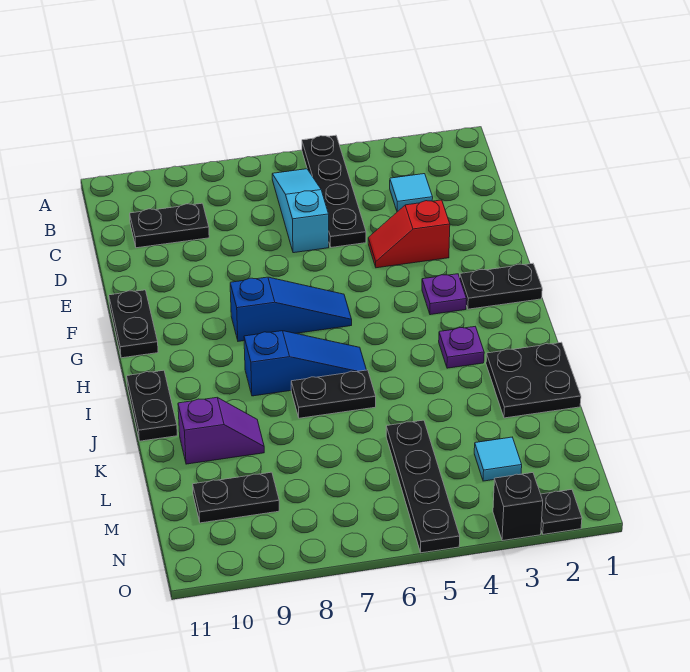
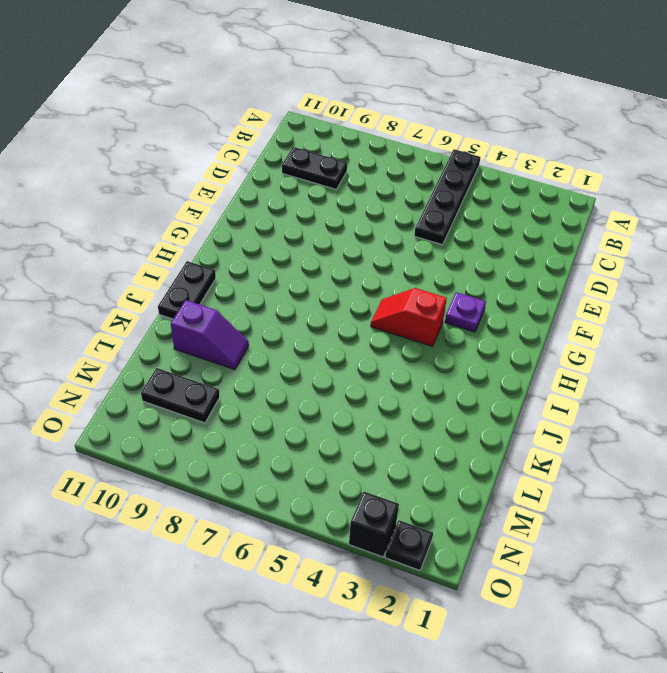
red slope H4:H5 level 1 top 4 -> red slope E3:E4 level 1 top 3
none -> cyan slope B6:D6 level 1 top D
none -> cyan tile C3 level 1
none -> black plate F11:G11 level 1

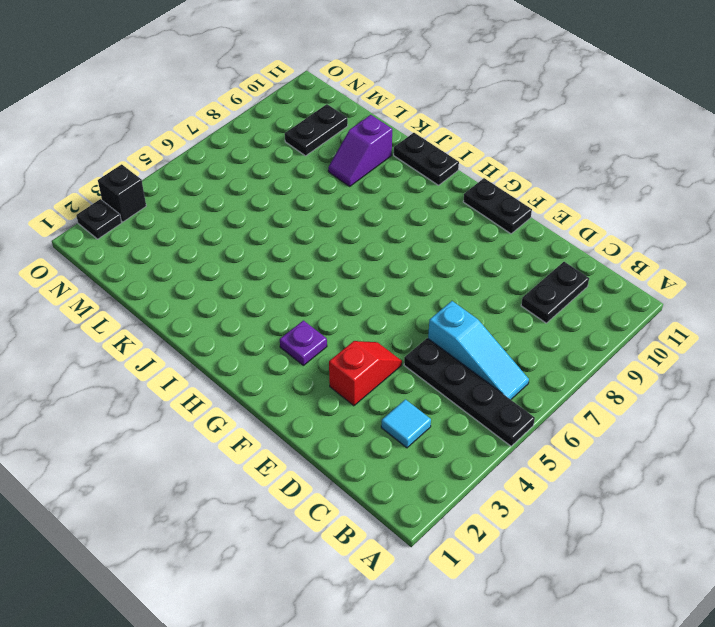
none -> black plate G1:G2 level 1
none -> blue slope G6:G8 level 1 top 8
none -> purple plate I3 level 1

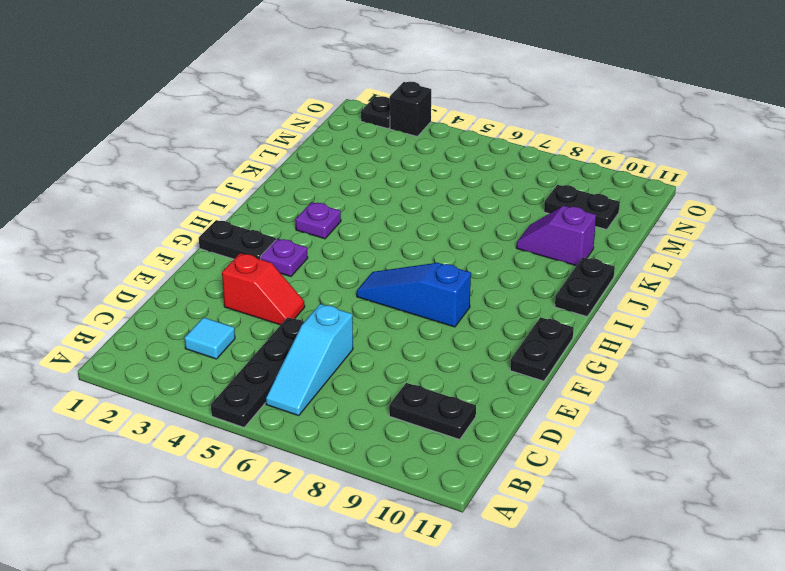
none -> blue slope I6:I8 level 1 top 8
none -> black plate J1:K2 level 1
none -> black plate J6:J7 level 1

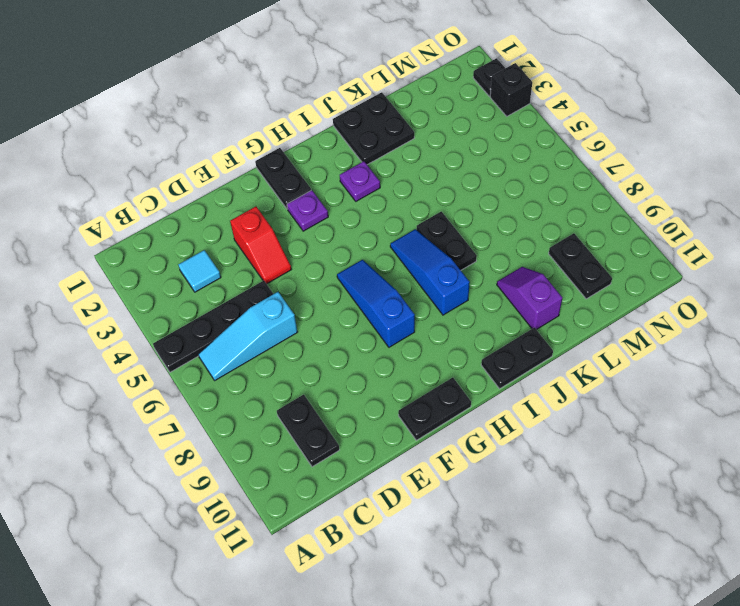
none -> black plate L5:O5 level 1
none -> cyan tile M3 level 1

